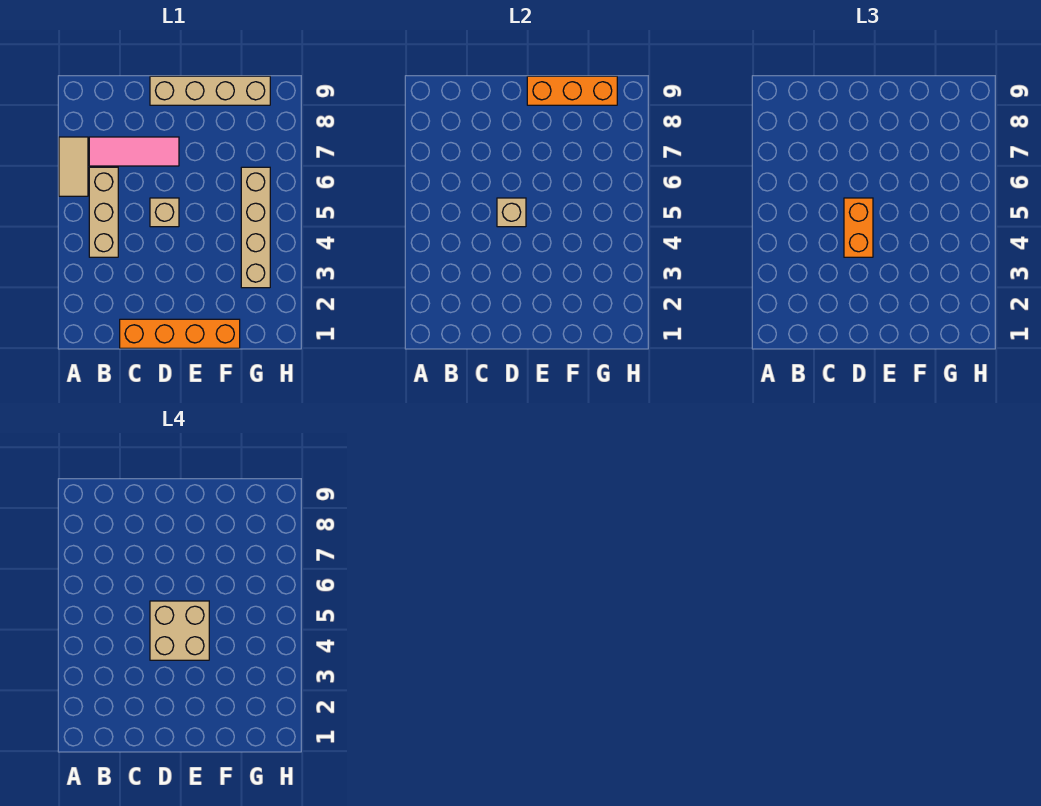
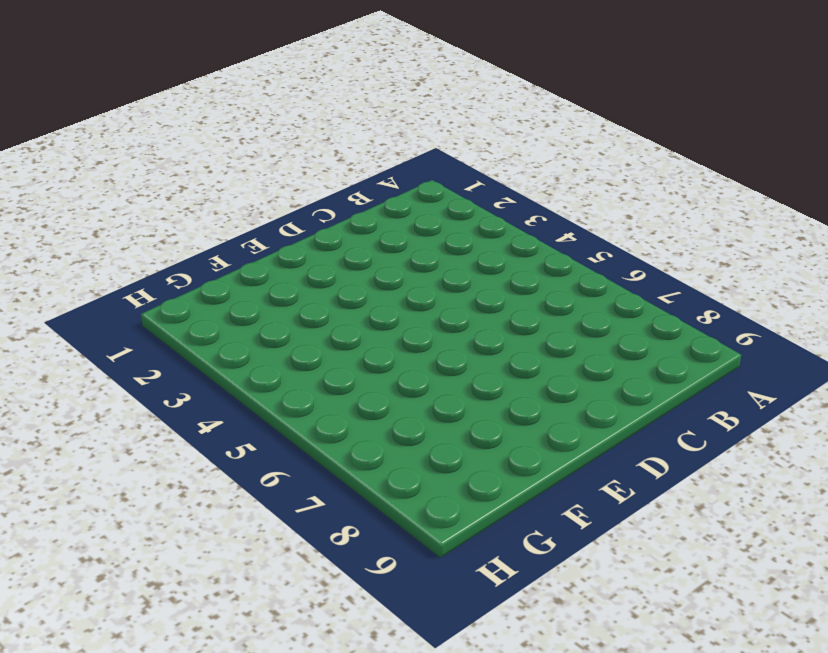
none -> tan tile A6:A7 level 1
none -> tan brick B4:B6 level 1

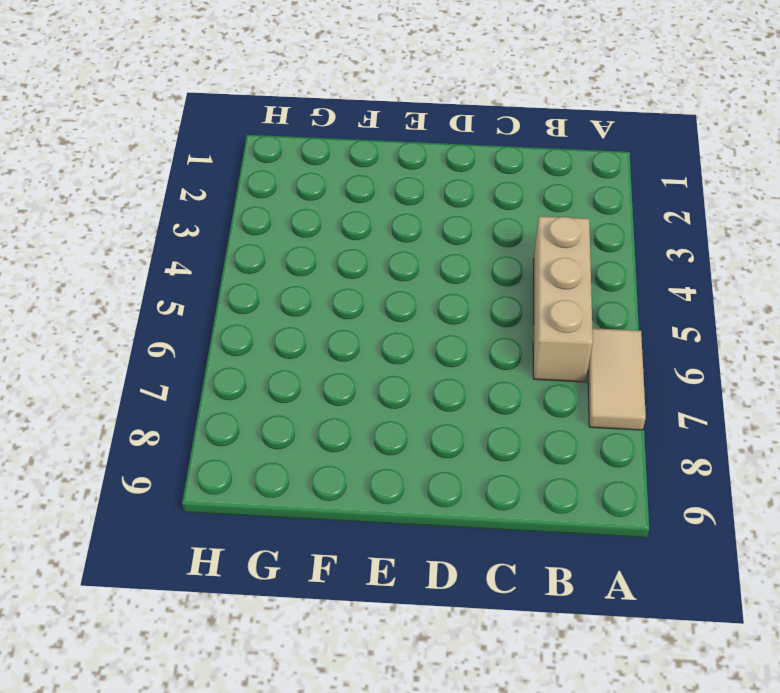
none -> pink tile B7:D7 level 1
none -> orange brick C1:F1 level 1

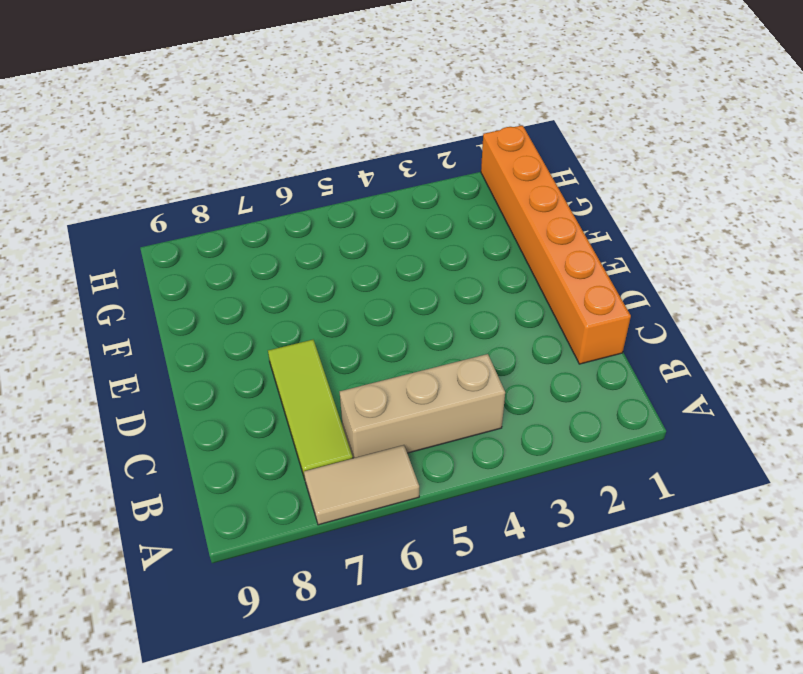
lime tile B7:D7 level 1 -> pink tile B7:D7 level 1
orange brick C1:H1 level 1 -> orange brick C1:F1 level 1
none -> tan brick D5 level 1
none -> tan brick D9:G9 level 1

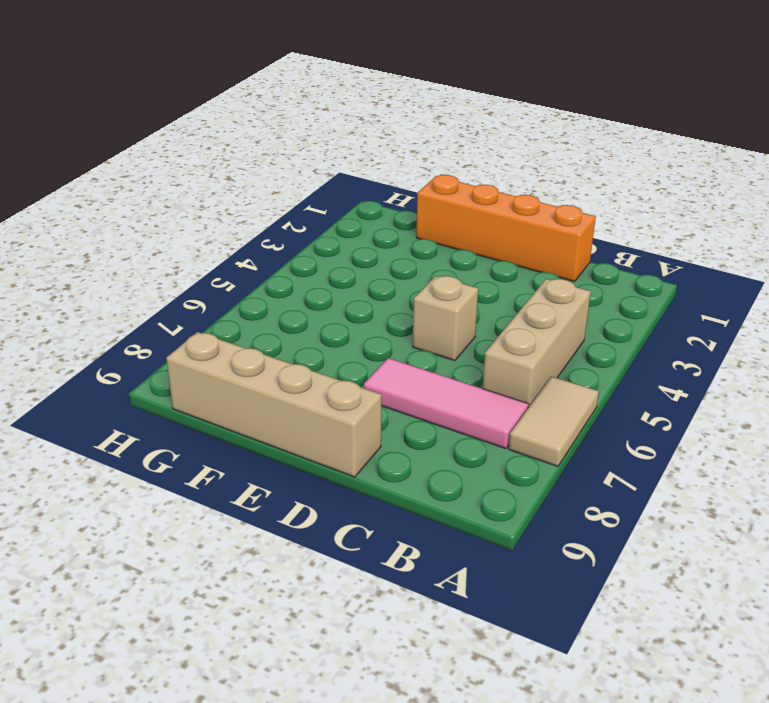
none -> tan brick G3:G6 level 1
none -> tan brick D5 level 2

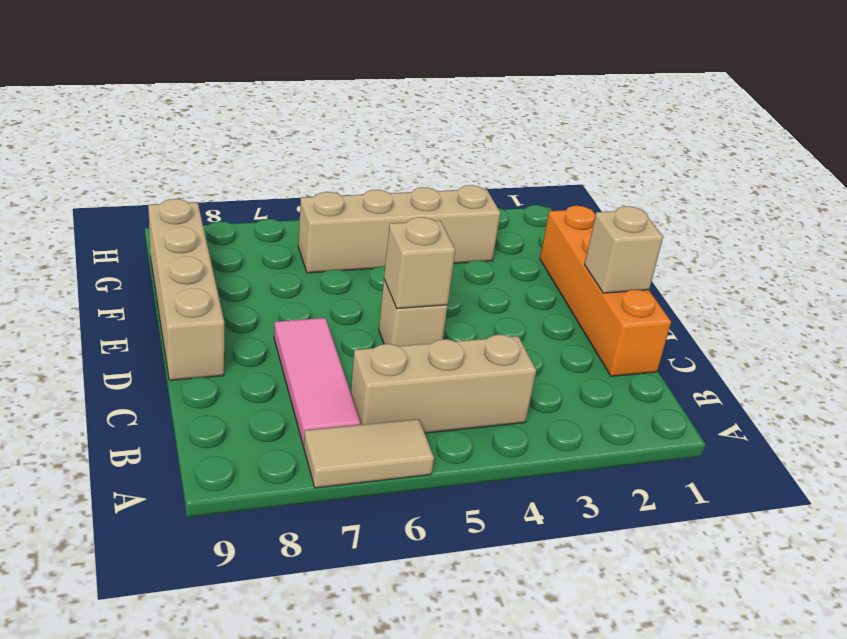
tan brick D1 level 2 -> none
none -> orange brick E9:G9 level 2
none -> orange brick D4:D5 level 3

